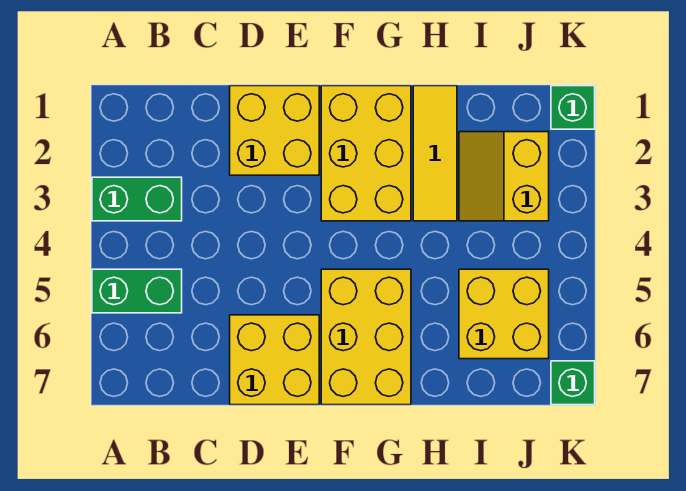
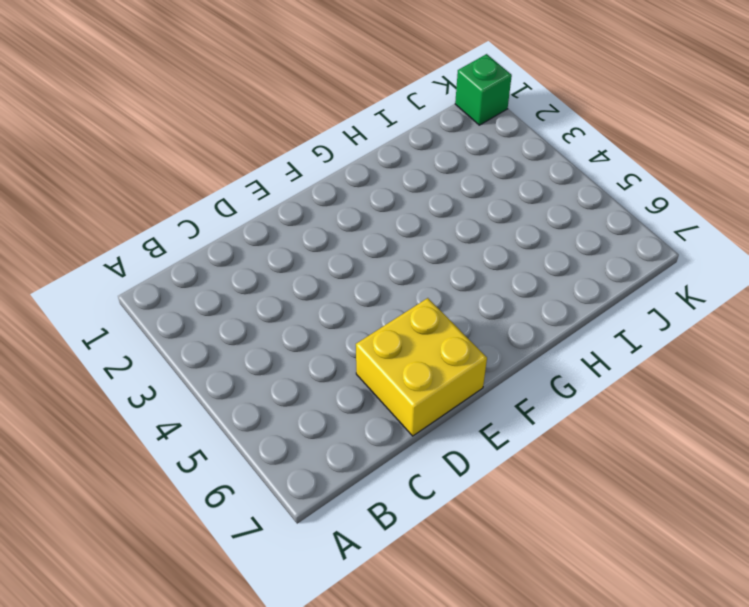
none -> green brick A3:B3 level 1
none -> green brick A5:B5 level 1

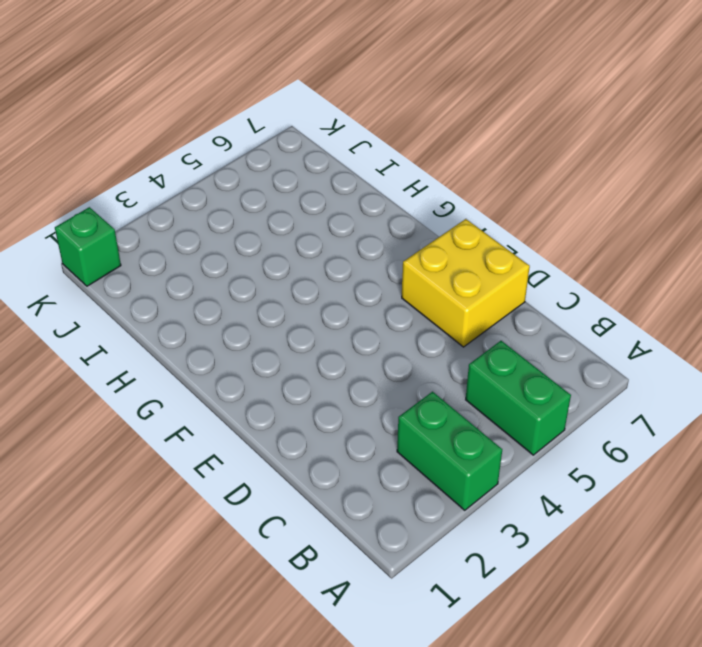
none -> yellow brick D1:E2 level 1
none -> yellow brick F1:G3 level 1

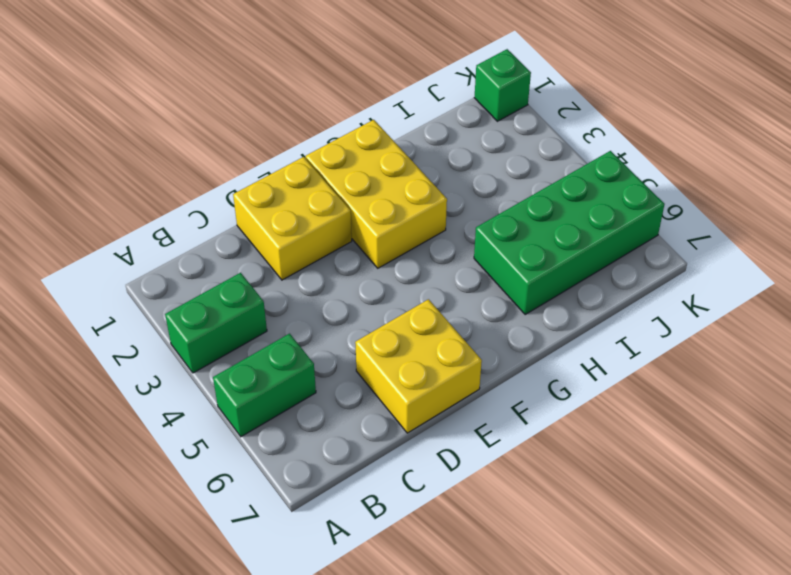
green brick H5:K6 level 1 -> yellow brick I5:J6 level 1
none -> yellow brick F5:G7 level 1
none -> yellow tile H1:H3 level 1

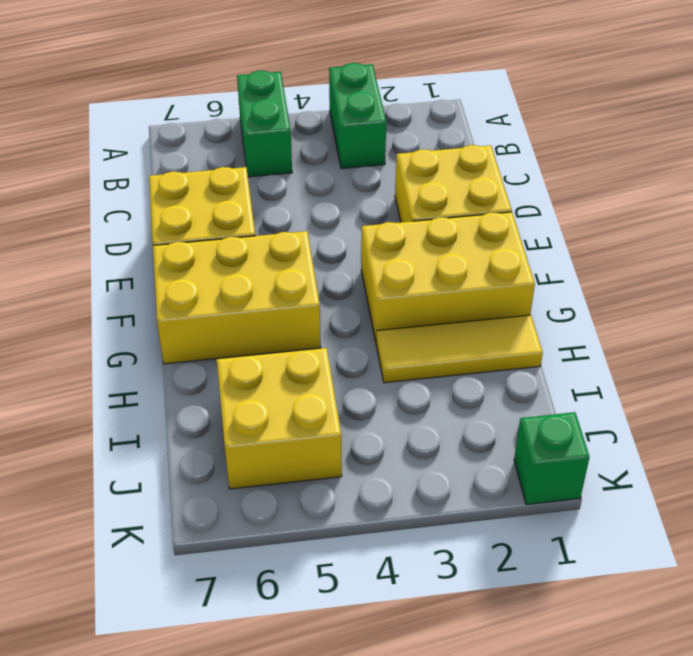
none -> yellow slope I2:J3 level 1 top J
none -> green brick K7 level 1

